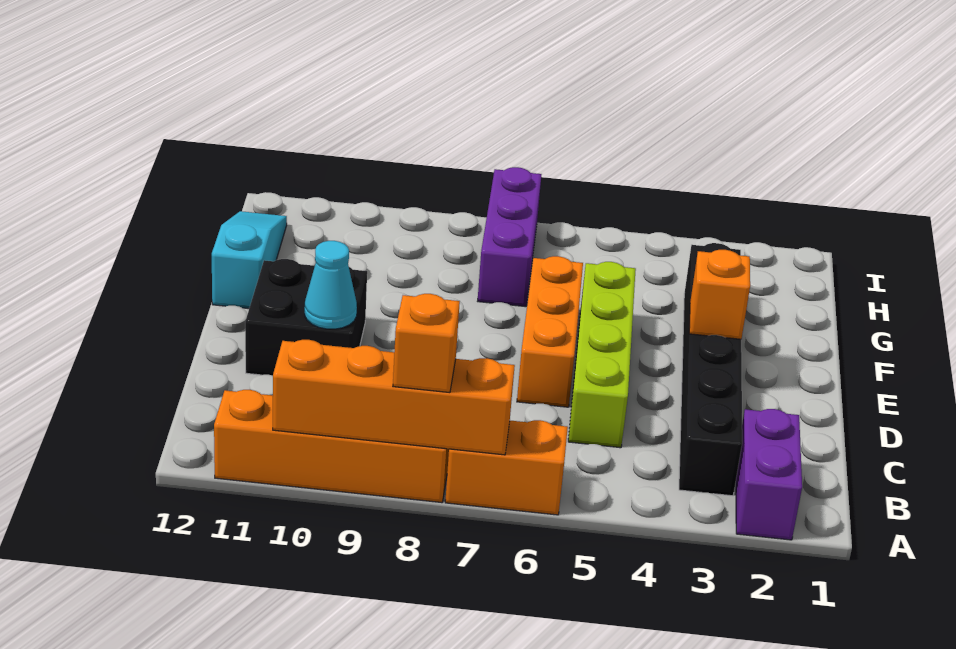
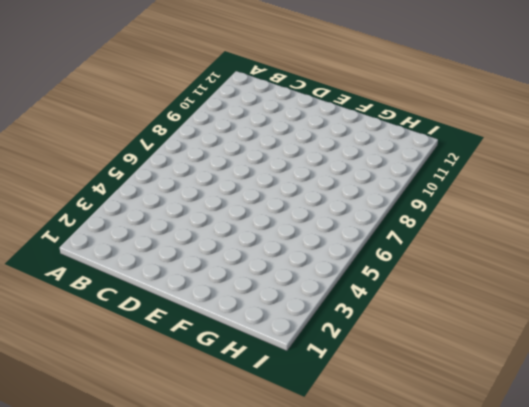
none -> purple brick A2:B2 level 1
none -> orange brick A6:A7 level 1
none -> orange brick A8:A11 level 1

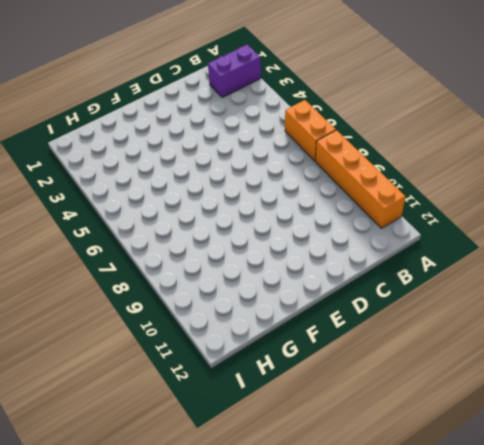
none -> black brick B3:G3 level 1
none -> lime brick C5:F5 level 1
none -> orange brick D6:F6 level 1

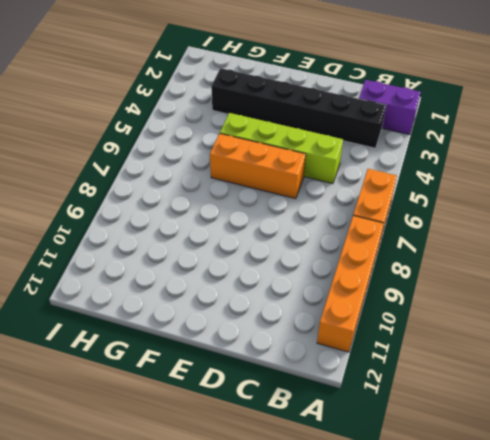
none -> black brick D10:E11 level 1
none -> cyan slope F12:H12 level 1 top F
none -> purple brick G7:I7 level 1

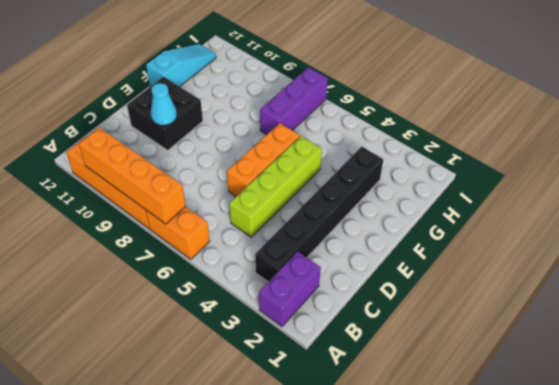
none -> orange brick E3 level 2
none -> orange brick A8 level 3

